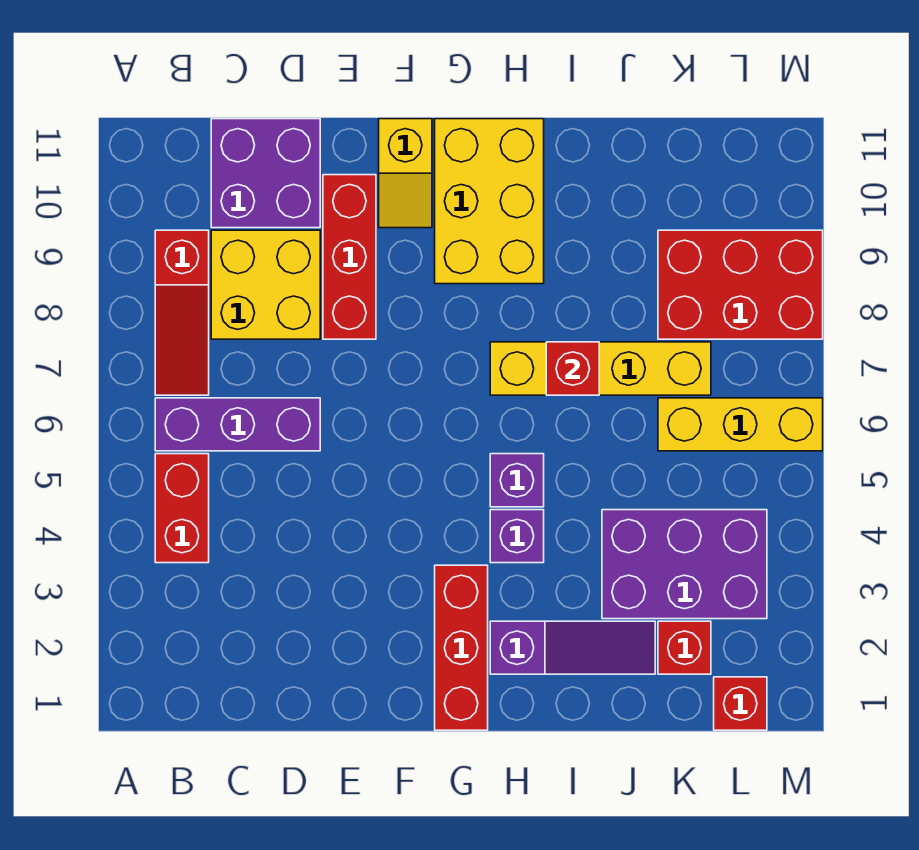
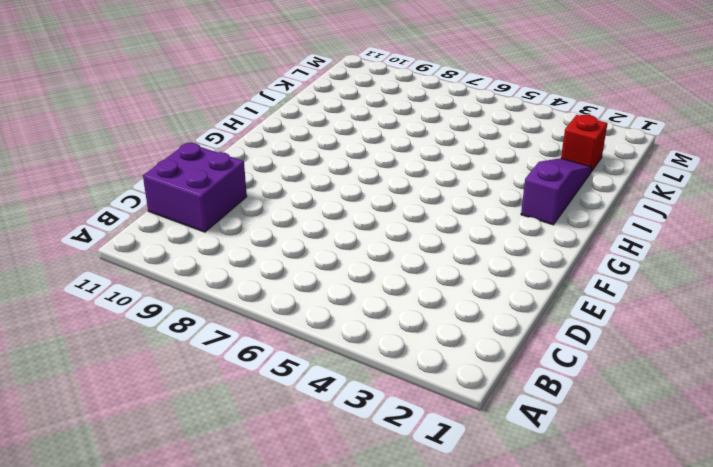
none -> red brick B4:B5 level 1
none -> purple brick B6:D6 level 1
none -> red slope B7:B9 level 1 top 9

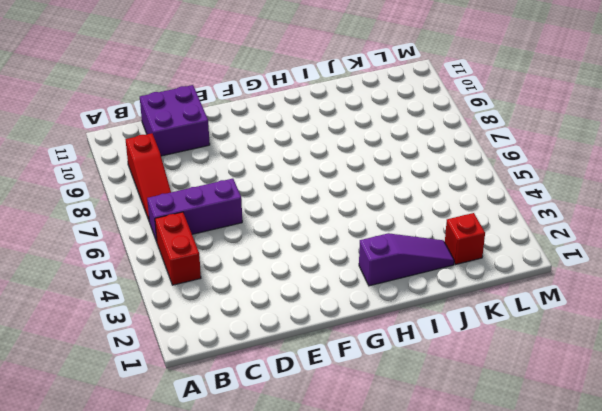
none -> yellow brick C8:D9 level 1
none -> red brick E8:E10 level 1
none -> yellow slope F10:F11 level 1 top 11

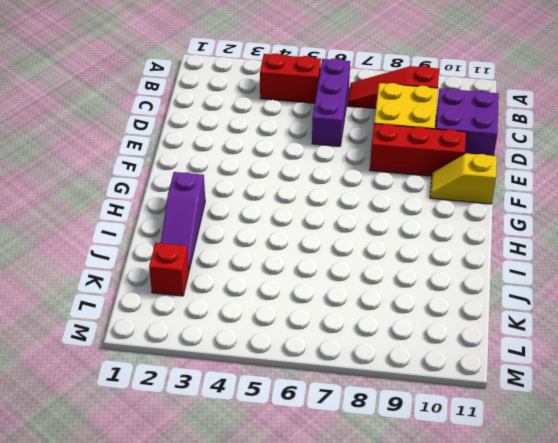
none -> red brick G1:G3 level 1
none -> yellow brick G9:H11 level 1
none -> purple brick H4 level 1

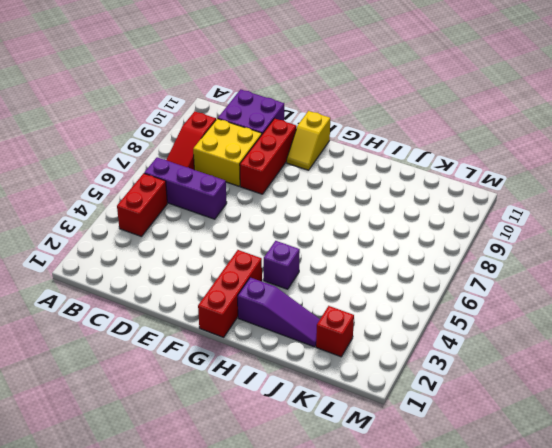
none -> yellow brick G9:H11 level 1
none -> purple brick H5 level 1
none -> yellow brick H7:K7 level 1

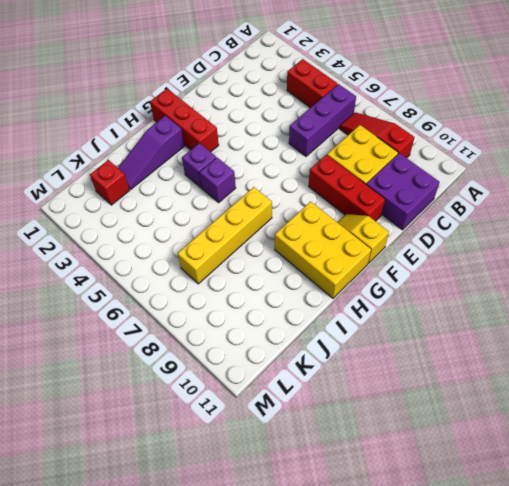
none -> purple brick J3:L4 level 1
none -> yellow brick K6:M6 level 1
none -> red brick K8:M9 level 1

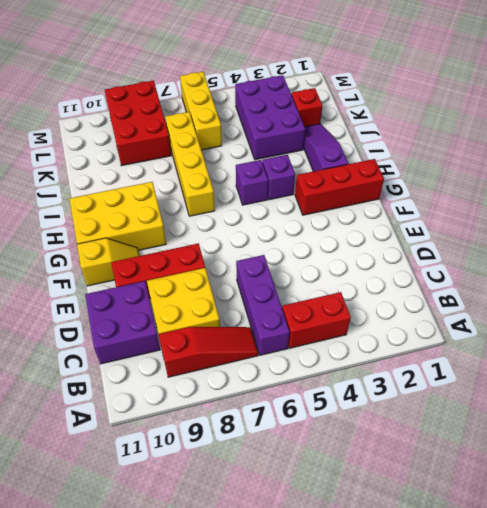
none -> red brick L1 level 1
none -> red brick I7 level 2

